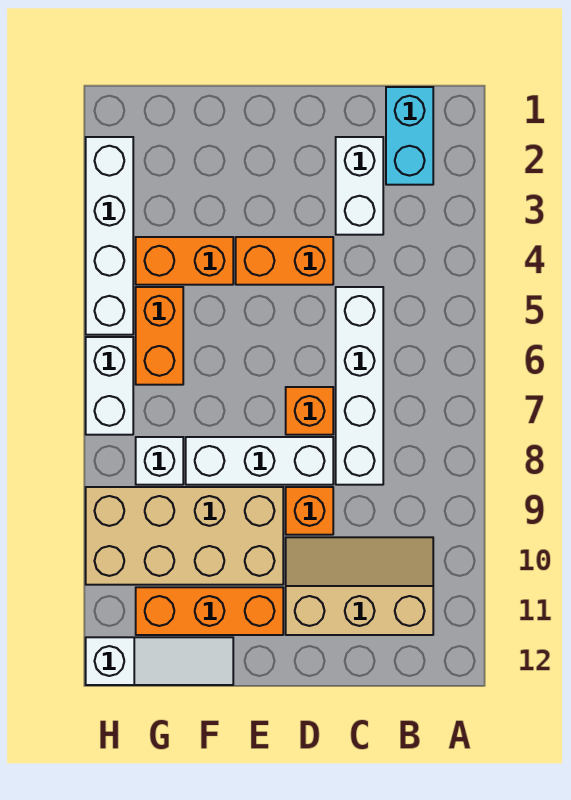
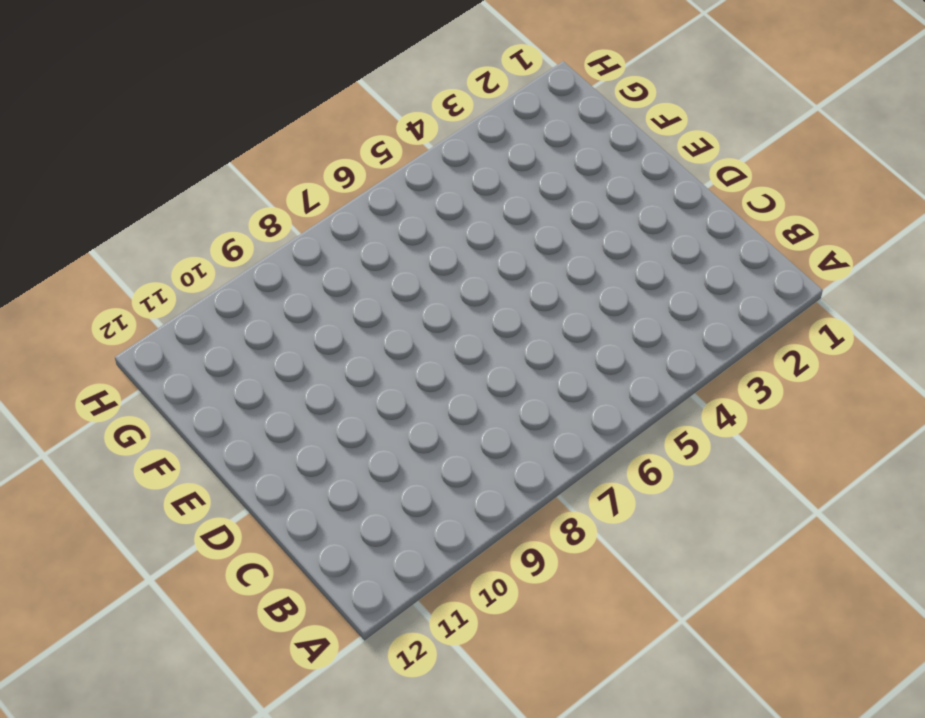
none -> cyan brick B1:B2 level 1
none -> tan slope B10:D11 level 1 top 11
none -> white brick C2:C3 level 1

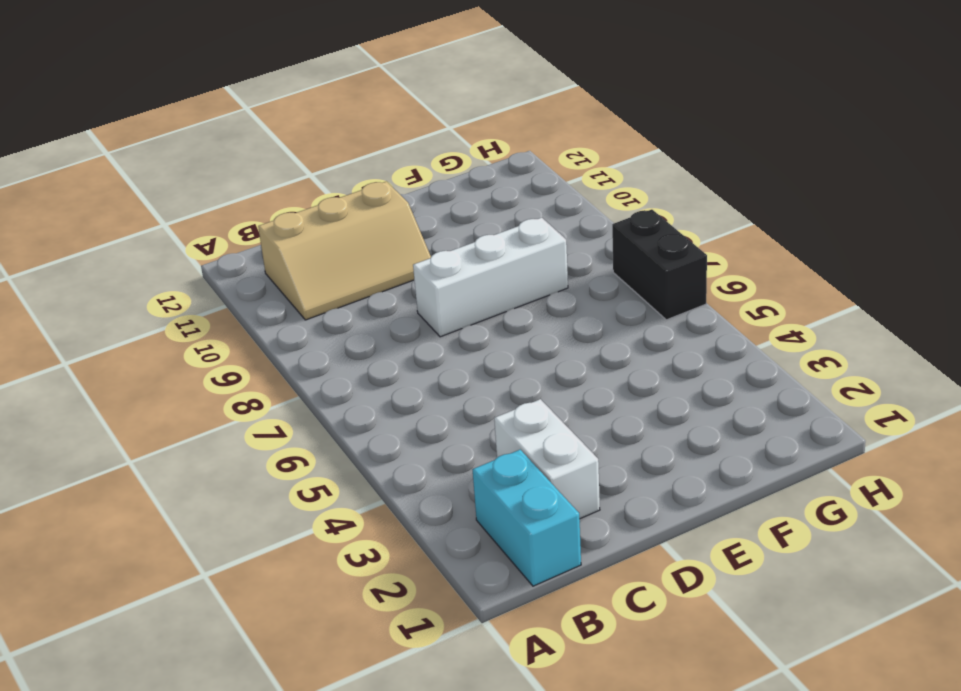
black brick H6:H7 level 1 -> white brick H6:H7 level 1
none -> white brick C5:C8 level 1
none -> orange brick D4:E4 level 1
none -> orange brick D7 level 1

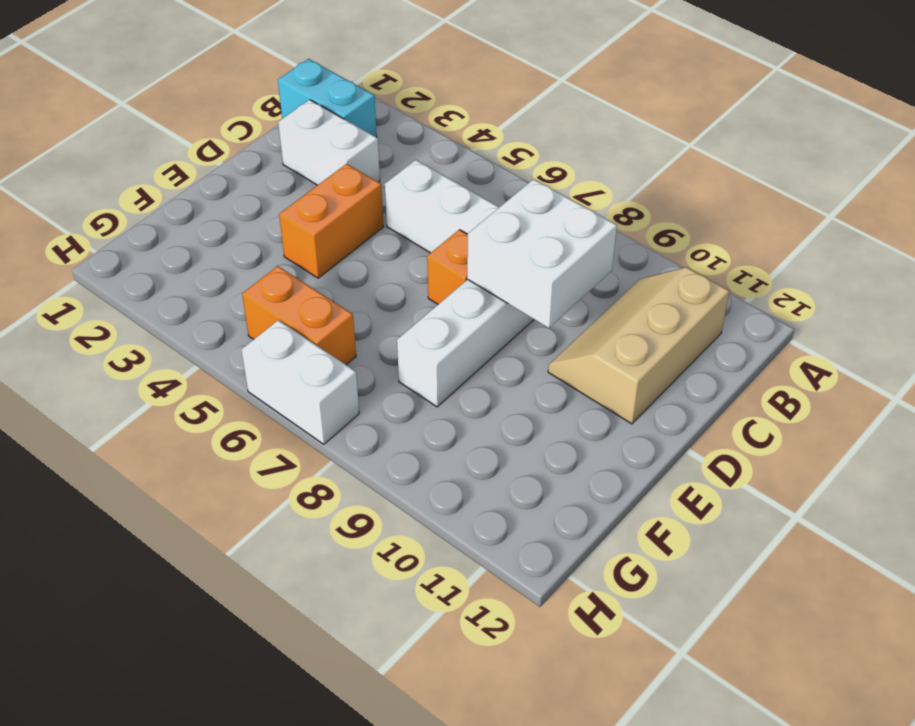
white brick C8:D9 level 2 -> none
none -> orange brick D9 level 1
none -> tan brick E9:H10 level 1
none -> orange brick E11:G11 level 1

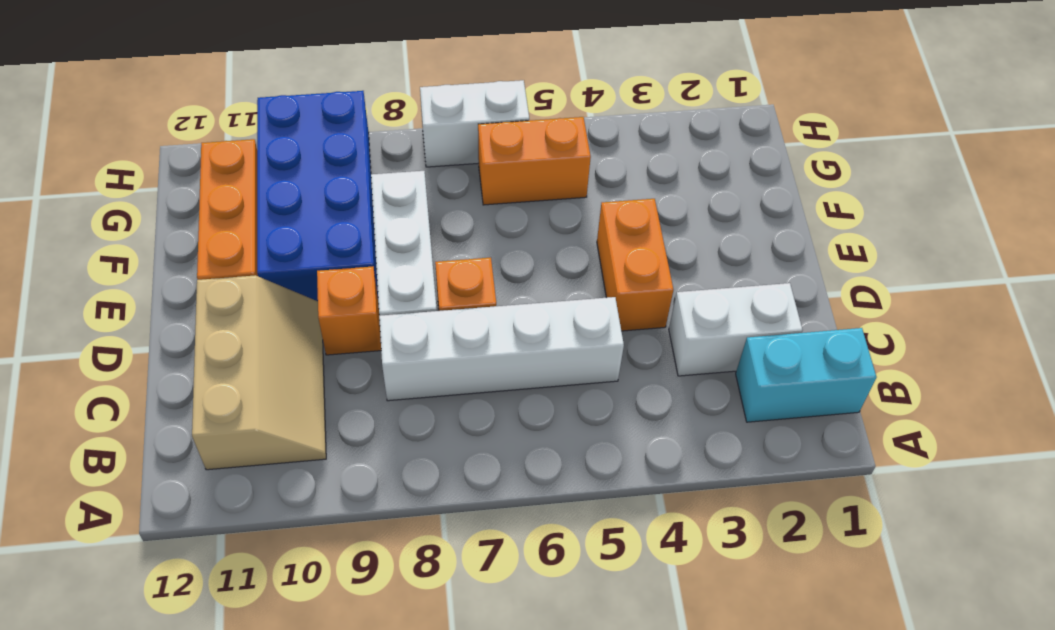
blue brick E9:H10 level 1 -> tan brick E9:H10 level 1
none -> orange brick F4:G4 level 1
none -> white slope F12:H12 level 1 top H
none -> white brick G8 level 1

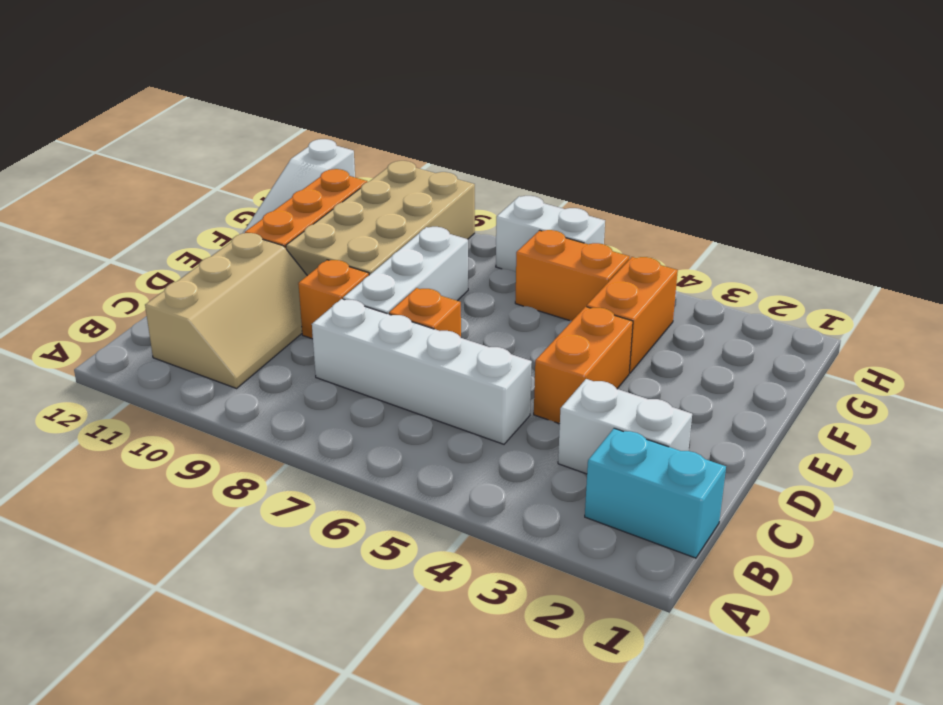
none -> white brick G8 level 1
none -> white brick H2:H5 level 1

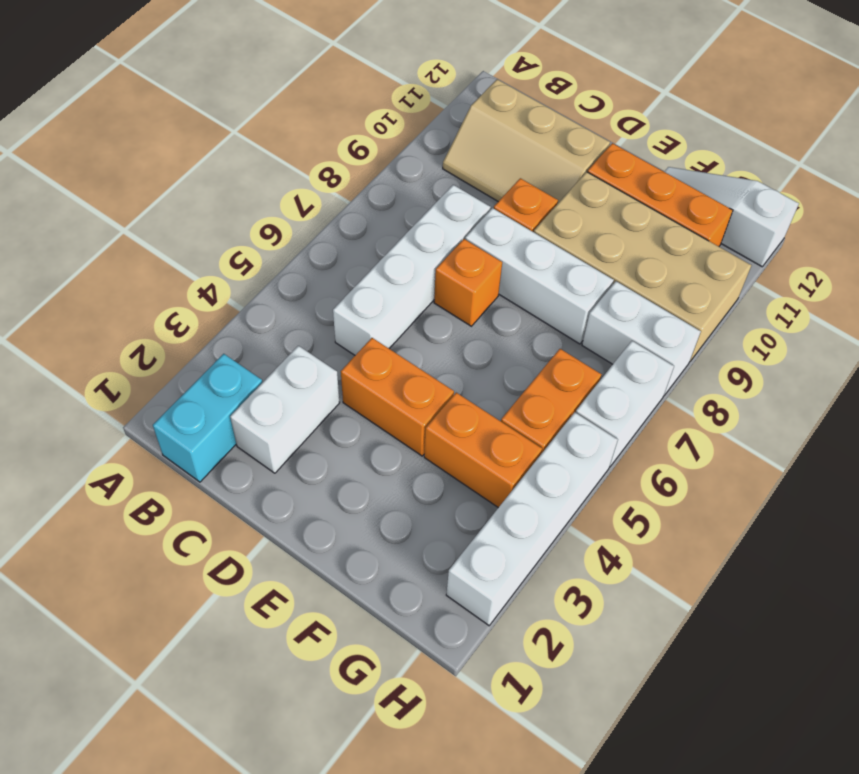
white brick G8:H8 level 1 -> white brick G8 level 1

